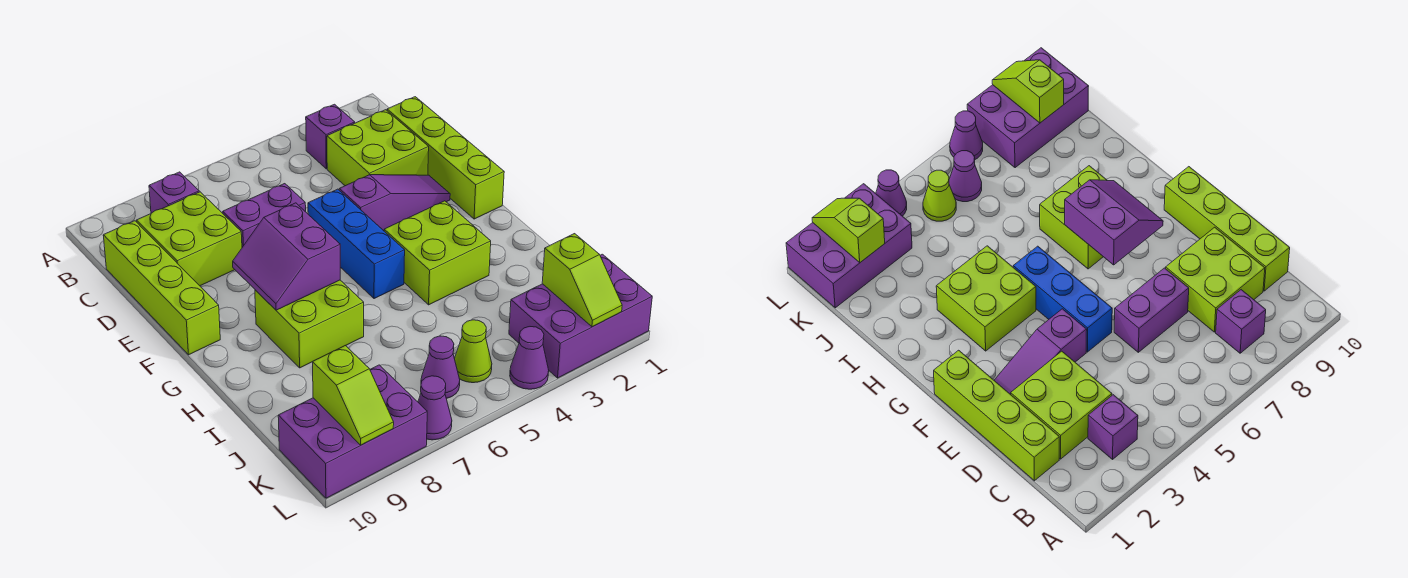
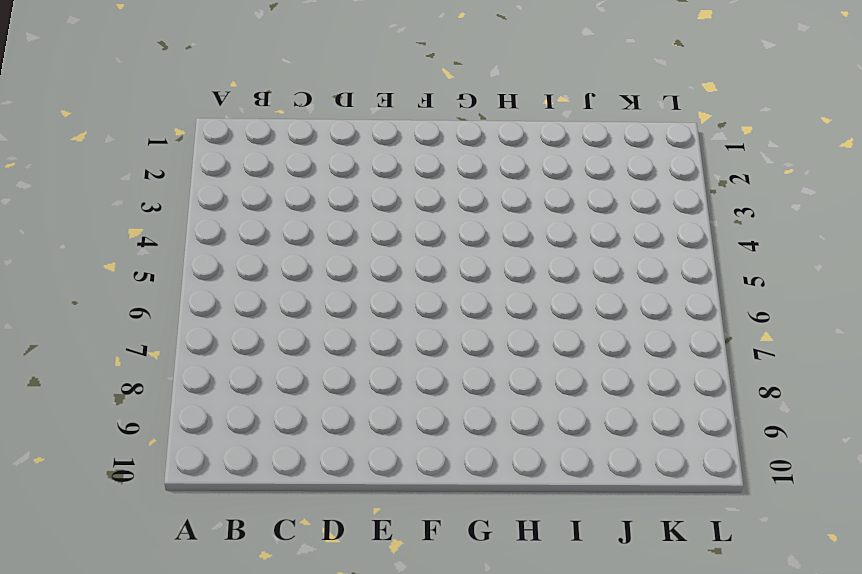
none -> purple brick B3 level 1
none -> purple brick B8 level 1
none -> lime brick C1:F1 level 1

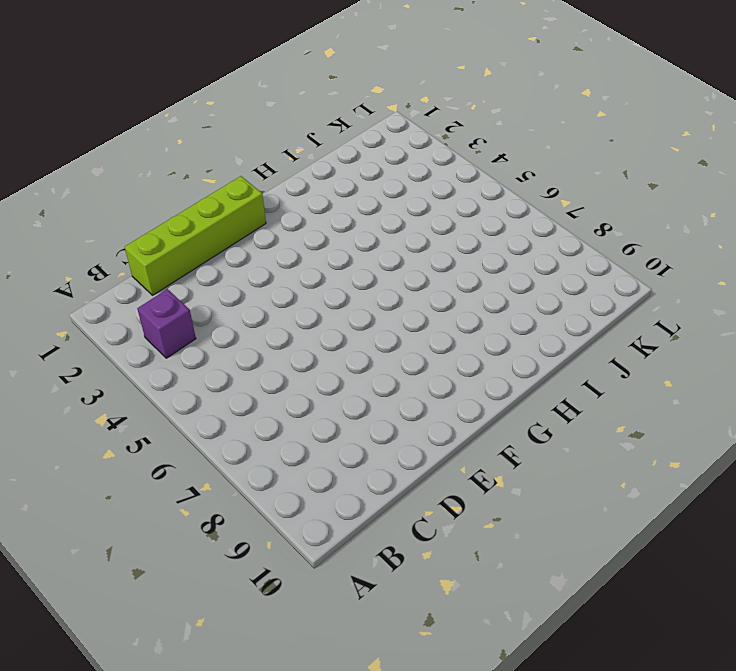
none -> purple brick B8 level 1
none -> lime brick C2:D3 level 1
none -> lime brick C8:D9 level 1

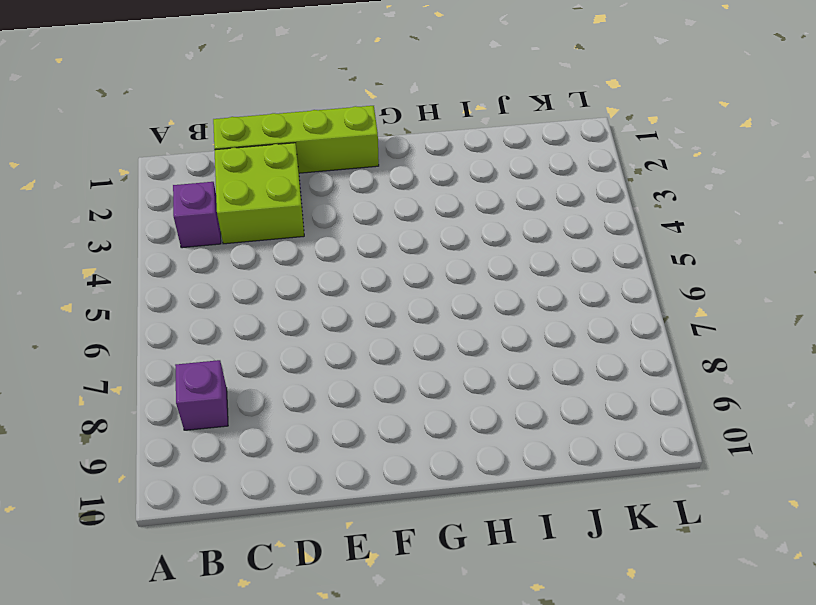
none -> lime brick C8:D9 level 1
none -> lime brick C10:F10 level 1
none -> purple brick D6:D7 level 1

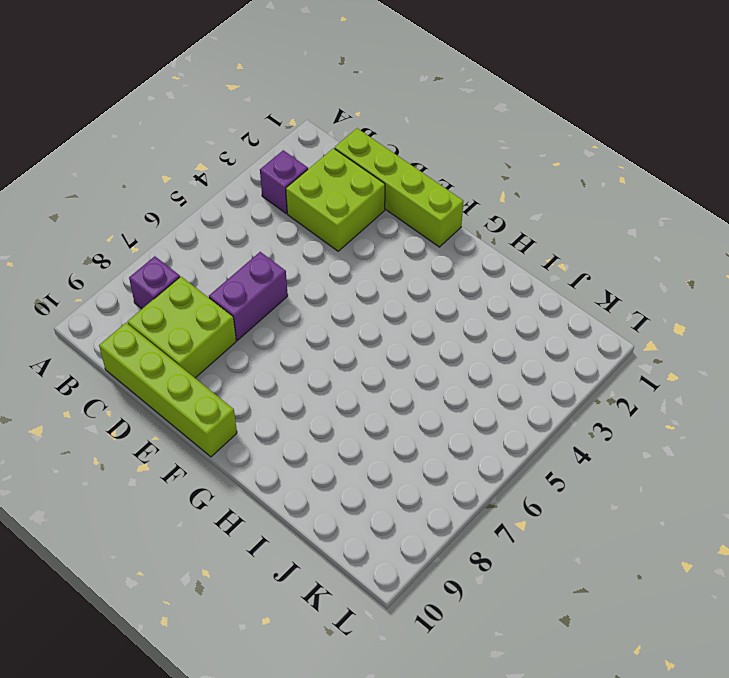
none -> purple slope E2:E4 level 1 top 4
none -> blue brick E5:G5 level 1
none -> lime brick G3:H4 level 1

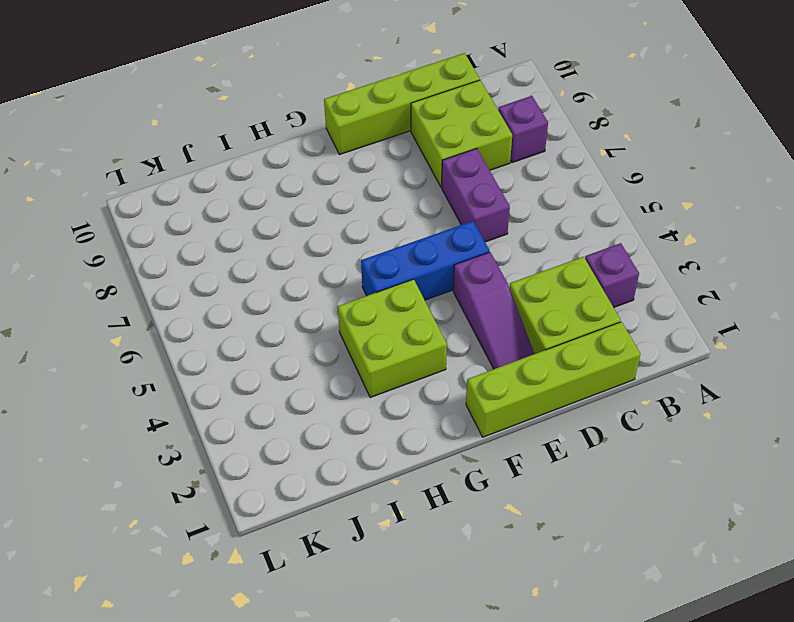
none -> lime brick G7:H8 level 1
none -> purple brick K1:L3 level 1
none -> lime cone K5 level 1

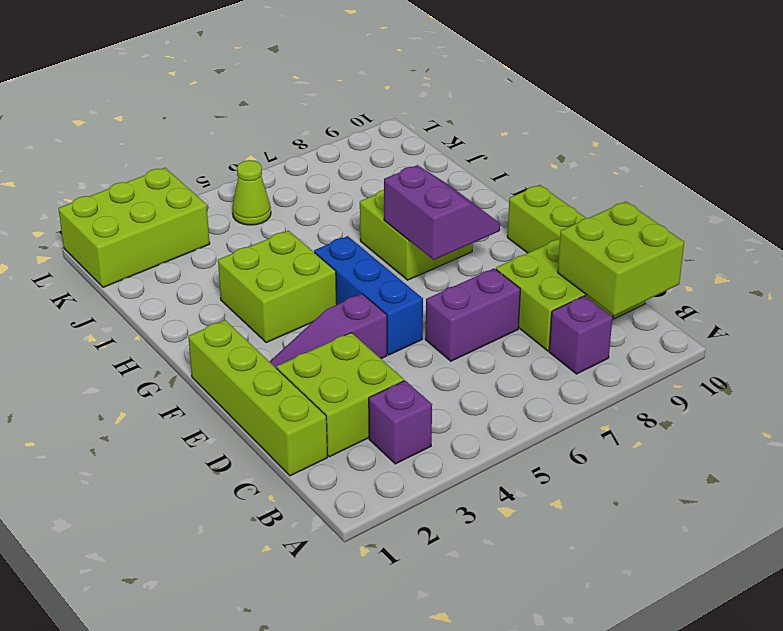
lime brick B9:C10 level 2 -> none
lime brick K1:L3 level 1 -> purple brick K1:L3 level 1
none -> purple cone K6 level 1
none -> purple brick K8:L10 level 1
none -> purple cone L4 level 1

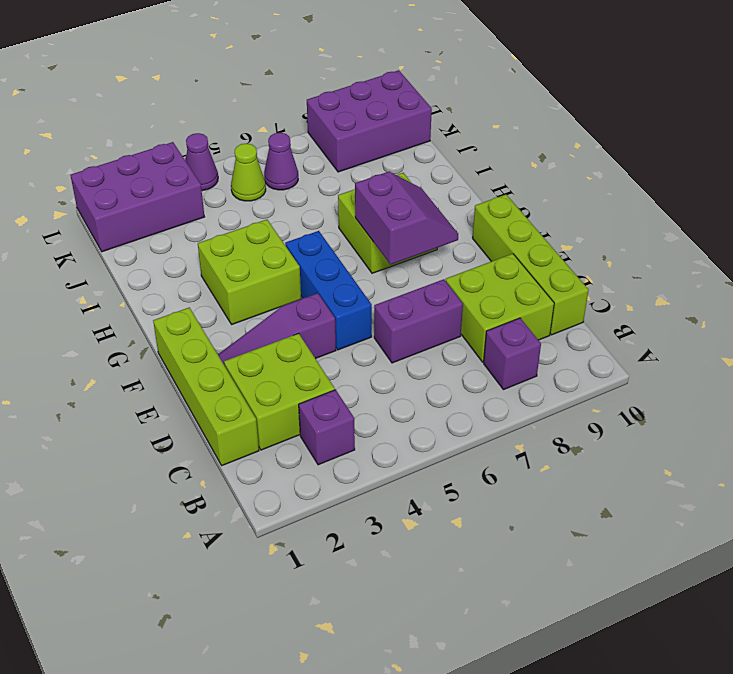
none -> purple cone L7 level 1
none -> lime slope K2:L2 level 2 top K
none -> lime slope K9:L9 level 2 top K

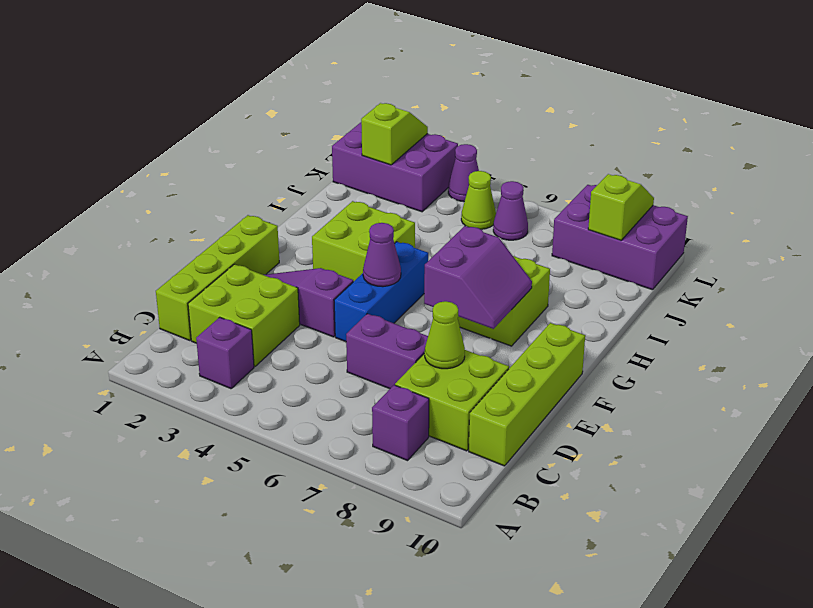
lime cone D8 level 2 -> none
purple cone F5 level 2 -> purple cone L7 level 1

